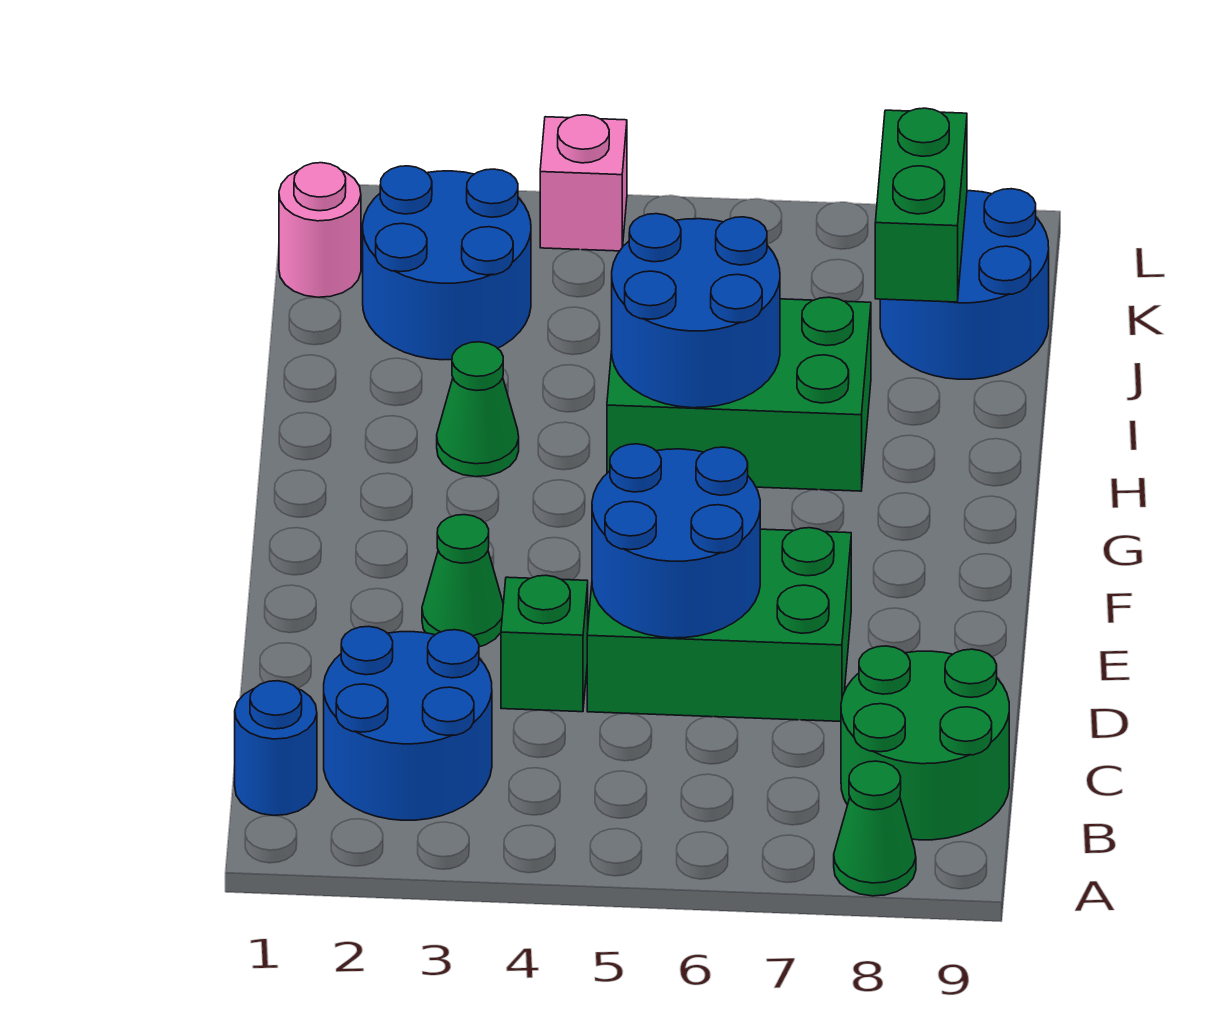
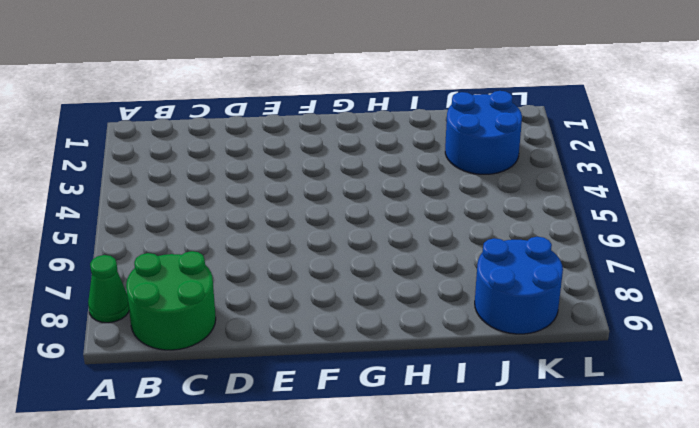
none -> blue round brick B1 level 1
none -> blue round brick B2:C3 level 1
none -> green brick D4 level 1

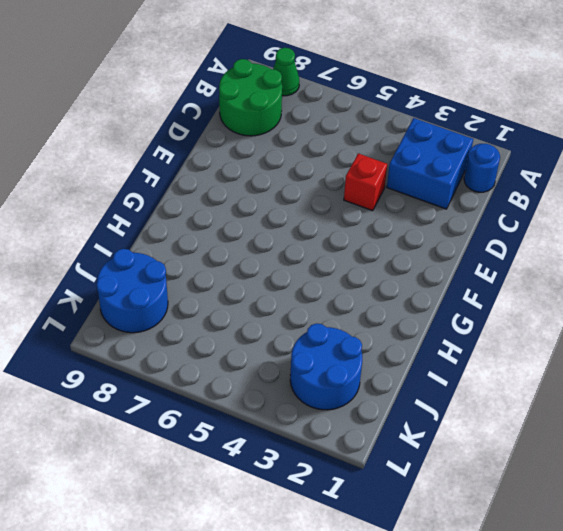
blue brick B2:C3 level 1 -> blue round brick B2:C3 level 1
red brick D4 level 1 -> green brick D4 level 1
none -> green brick D5:E7 level 1
none -> green cone E3 level 1
none -> green cone H3 level 1

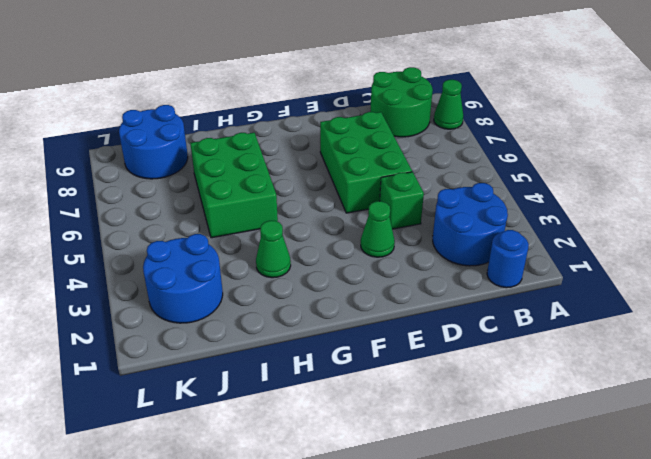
none -> pink round brick K1 level 1
none -> pink brick L4 level 1
none -> blue round brick D5:E6 level 2

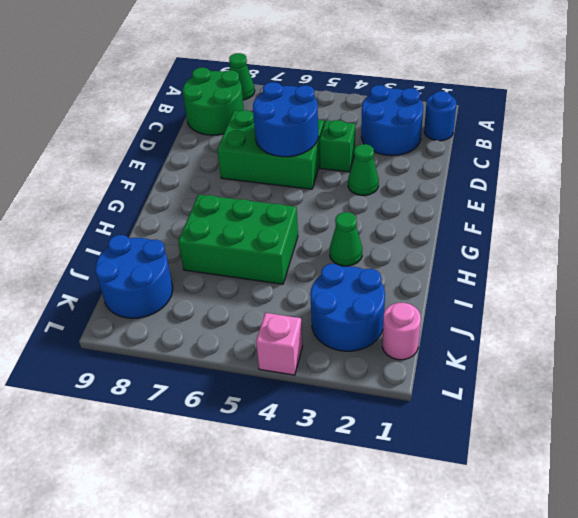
none -> blue round brick H5:I6 level 2
none -> green brick J8:K8 level 2

